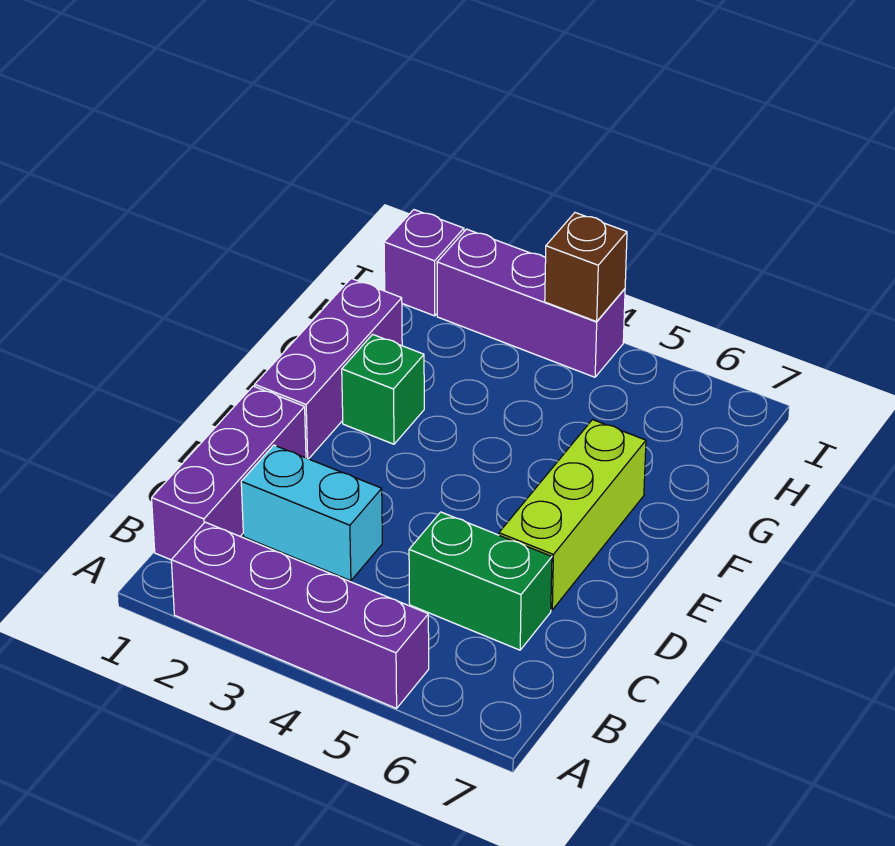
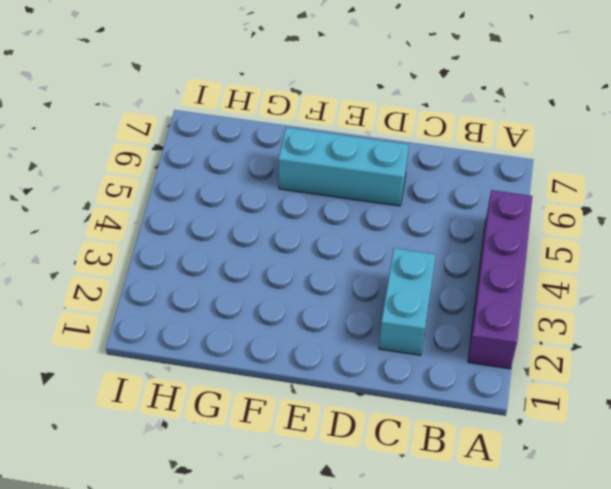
cyan brick D6:F6 level 1 -> lime brick D6:F6 level 1
none -> purple brick B1:D1 level 1
none -> green brick C5:C6 level 1

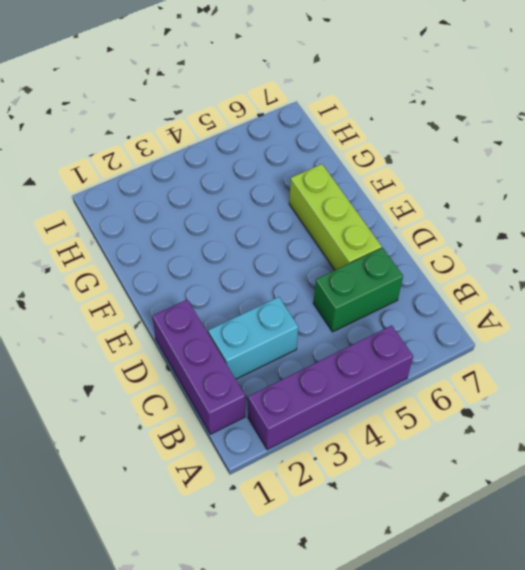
none -> purple brick E1:G1 level 1
none -> green brick F2 level 1

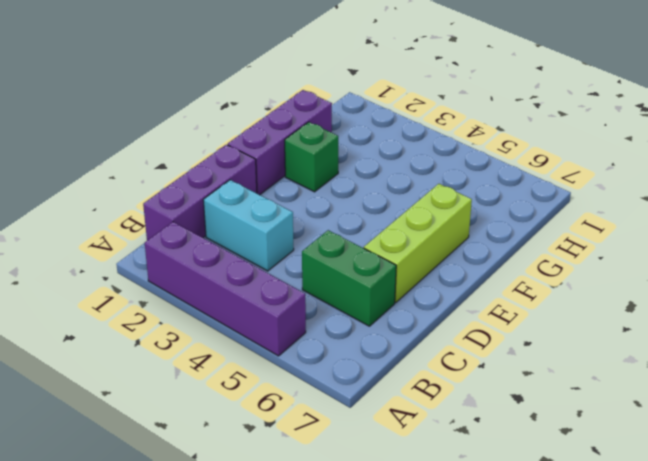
none -> purple brick I1 level 1
none -> purple brick I2:I4 level 1

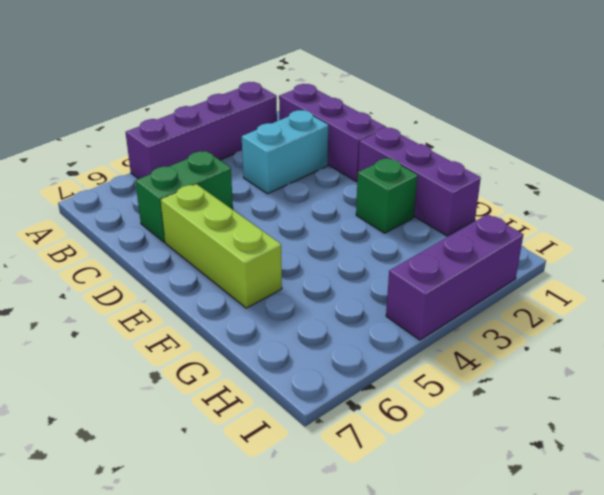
none -> purple brick I1 level 1
none -> brown brick I4 level 2

